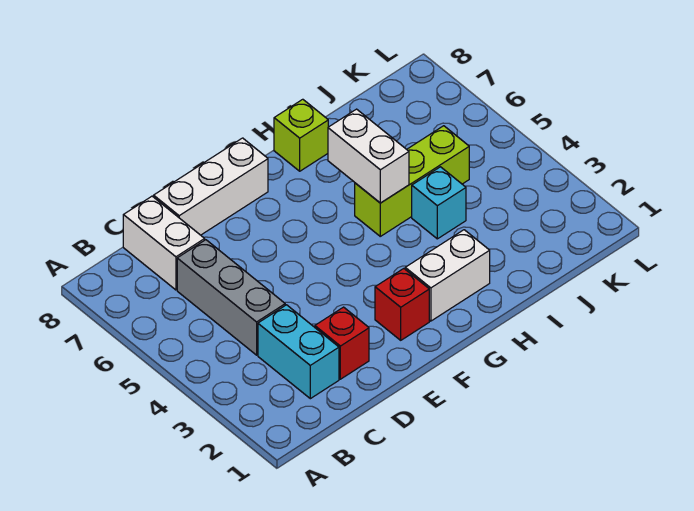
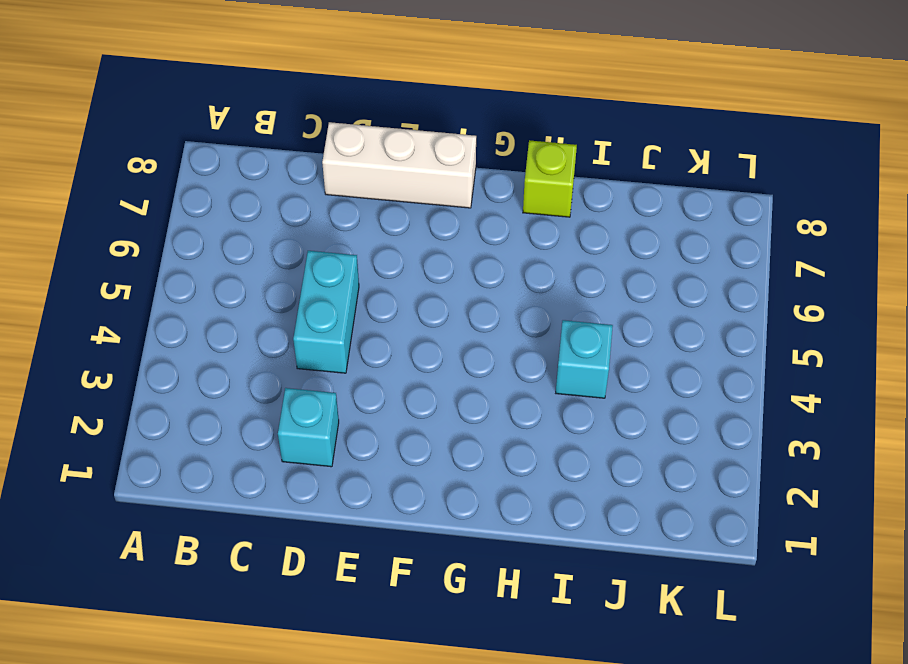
cyan brick D2 level 1 -> red brick D2 level 1
cyan brick D4:D5 level 1 -> cyan brick C2:C3 level 1
none -> grey brick C4:C6 level 1
none -> white brick C7:C8 level 1

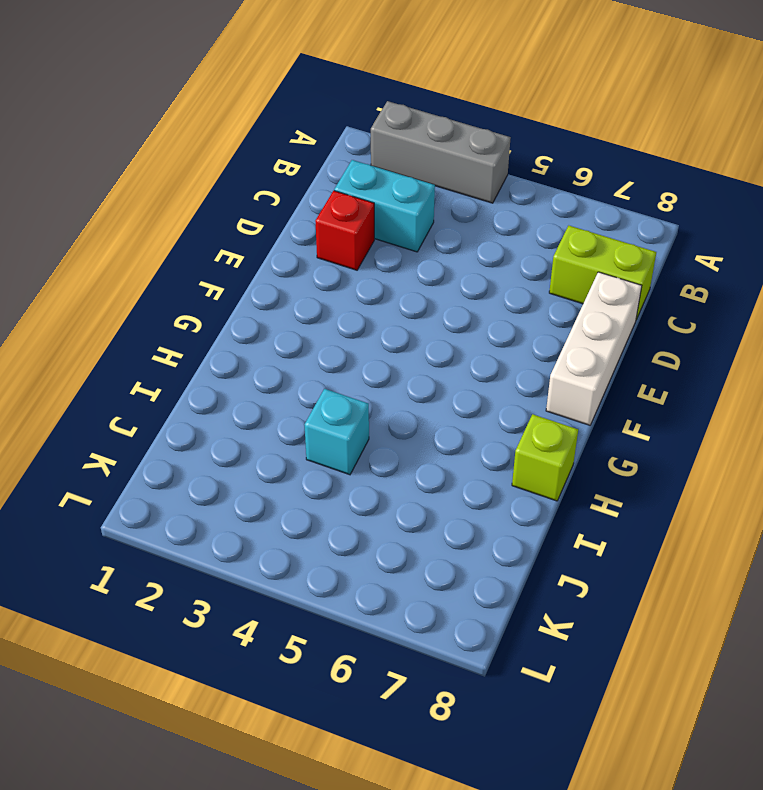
grey brick A2:A4 level 1 -> grey brick C4:C6 level 1
lime brick C7:C8 level 1 -> white brick C7:C8 level 1
none -> red brick F2 level 1
none -> white brick G2:H2 level 1

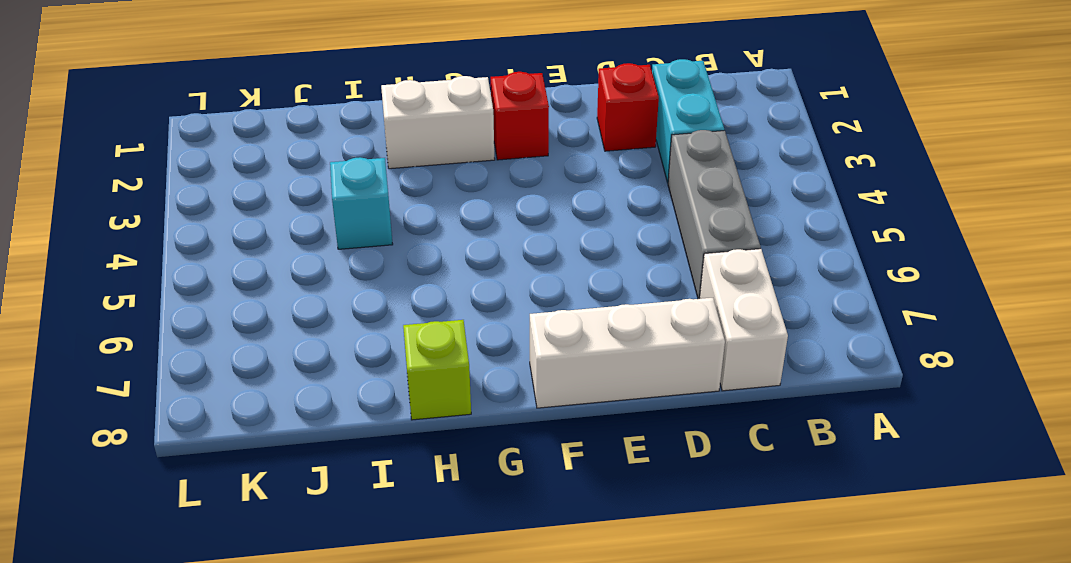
none -> lime brick H5:J5 level 1
none -> white brick H5:H6 level 2

